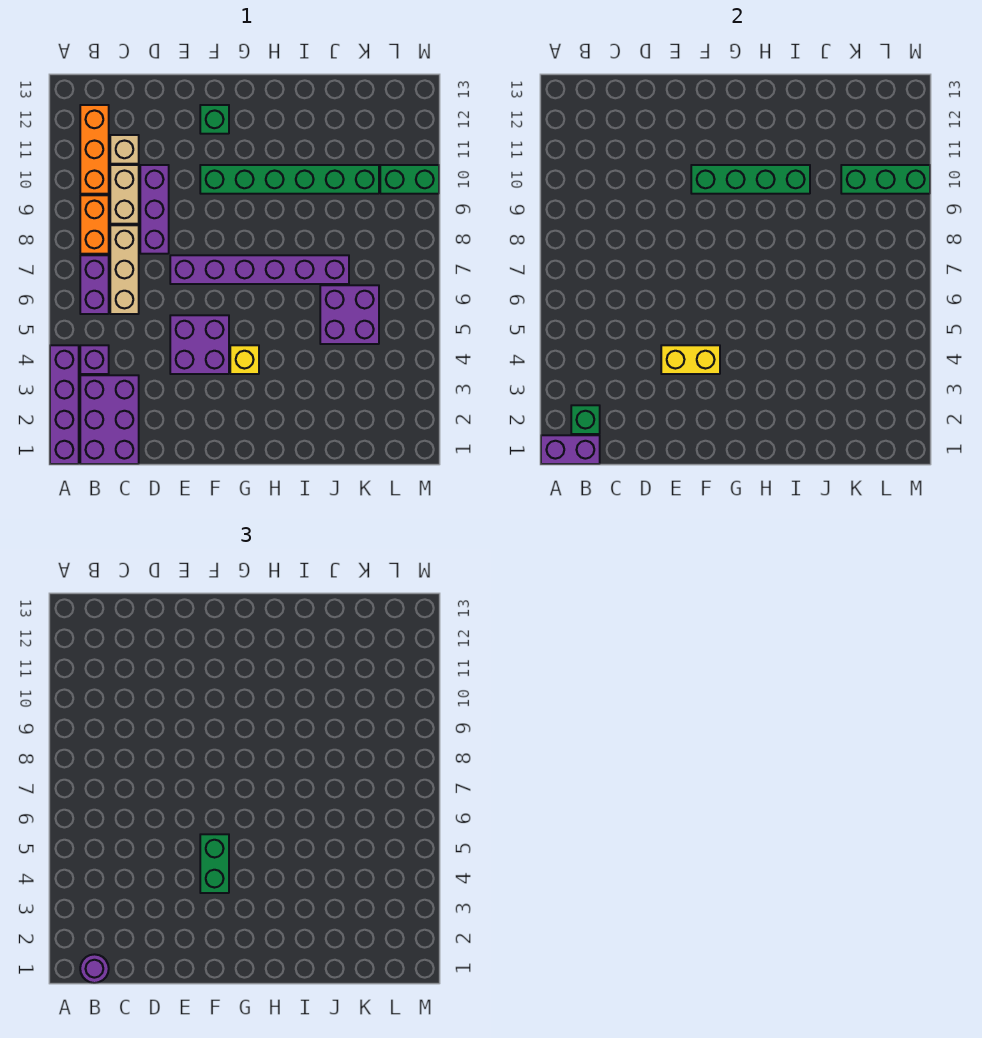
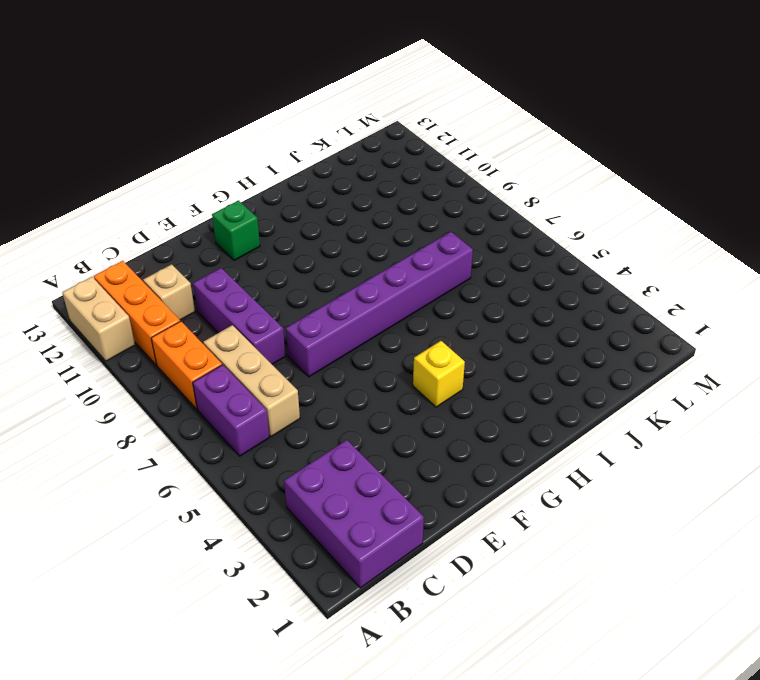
tan brick A11:A12 level 1 -> tan brick C9:C10 level 1
none -> purple brick A1:A4 level 1
none -> purple brick B4 level 1
none -> purple brick E4:F5 level 1

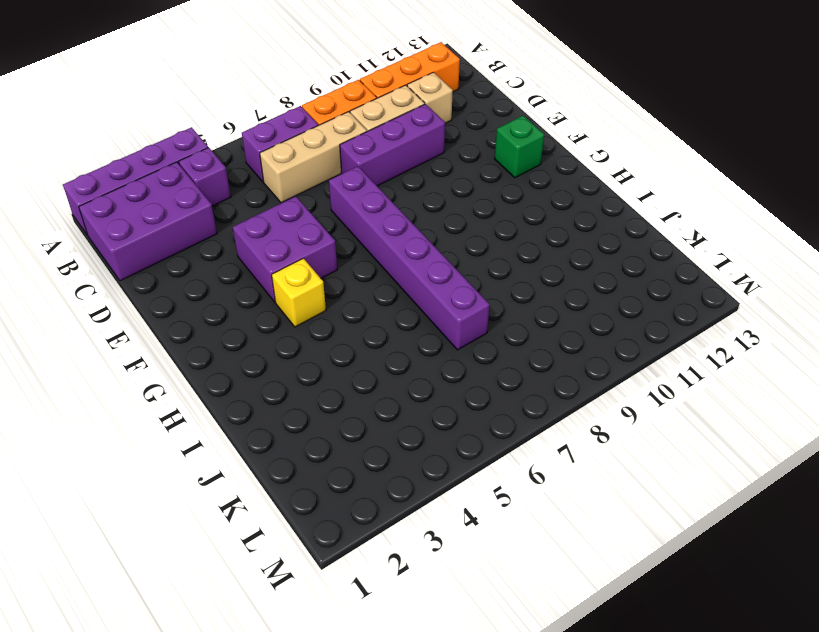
none -> green brick F10:K10 level 1
none -> purple brick J5:K6 level 1
none -> green brick L10:M10 level 1

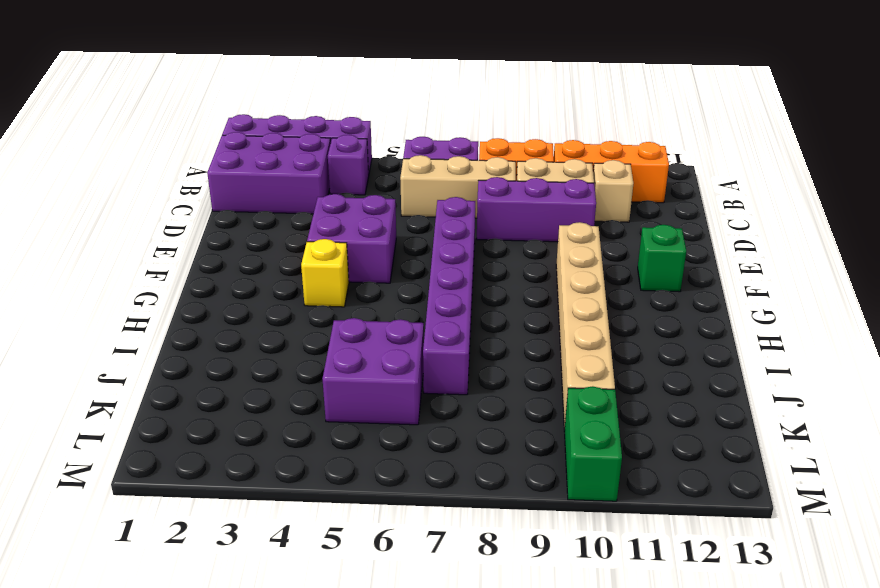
tan brick F10:K10 level 1 -> green brick F10:K10 level 1
none -> purple brick A1:B1 level 2
none -> green brick B2 level 2
none -> yellow brick E4:F4 level 2

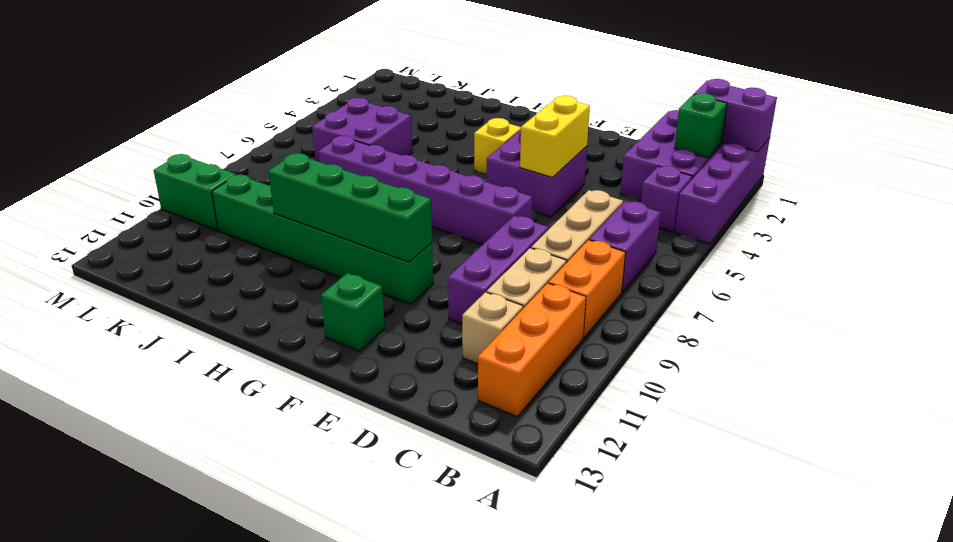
yellow brick E4:E5 level 2 -> yellow brick E4:F4 level 2
none -> green brick K10:M10 level 2
none -> purple round brick B1 level 3
none -> green brick F4:F5 level 3

